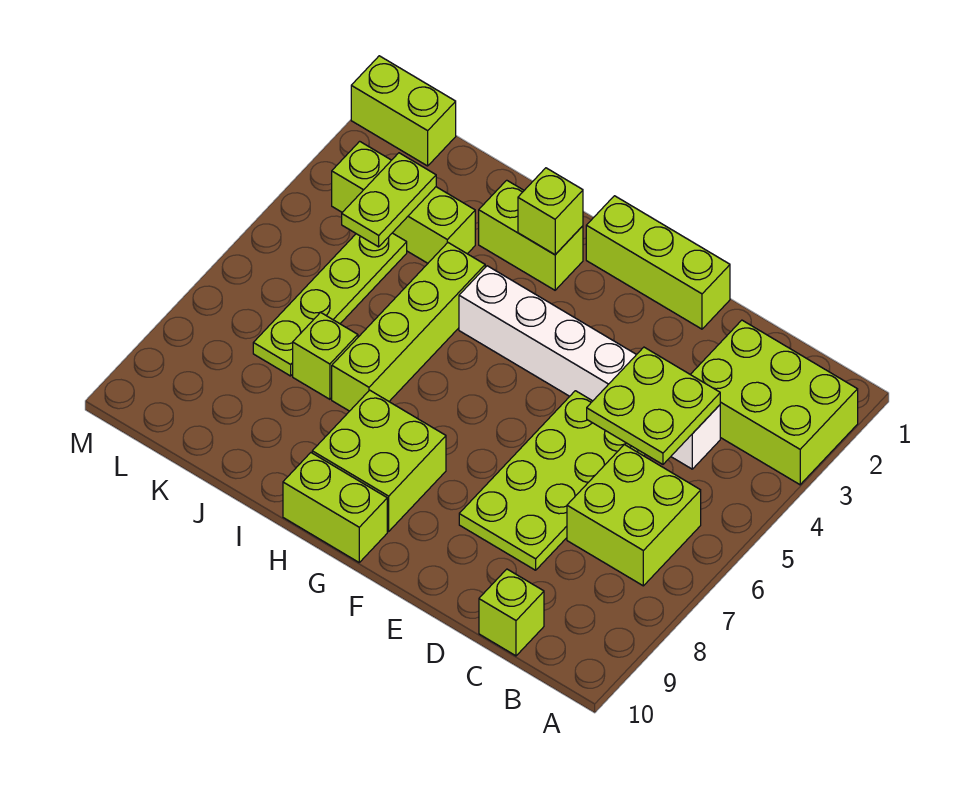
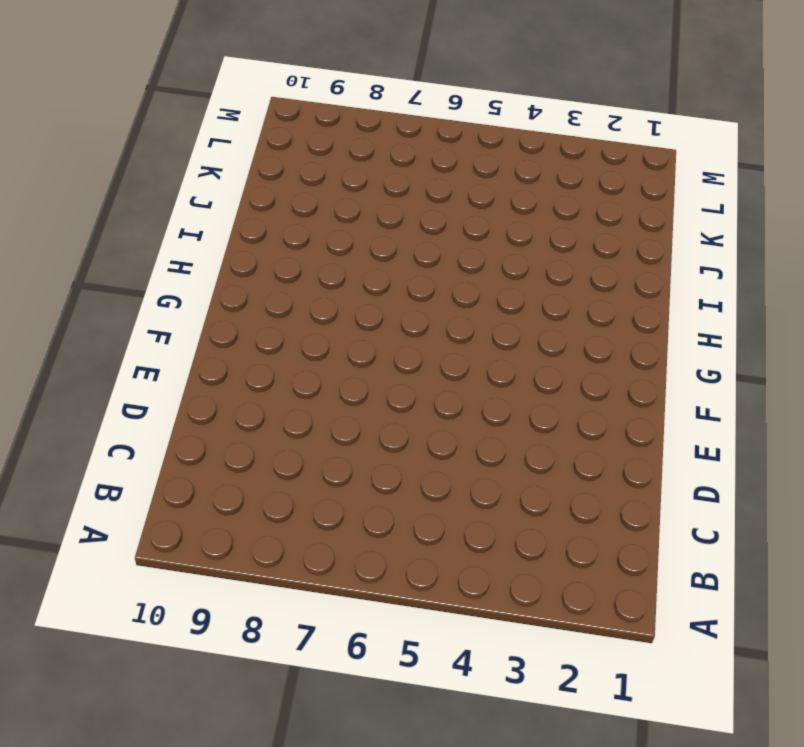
none -> lime brick A2:C3 level 1
none -> lime brick B6:C7 level 1
none -> white brick C4:H4 level 1

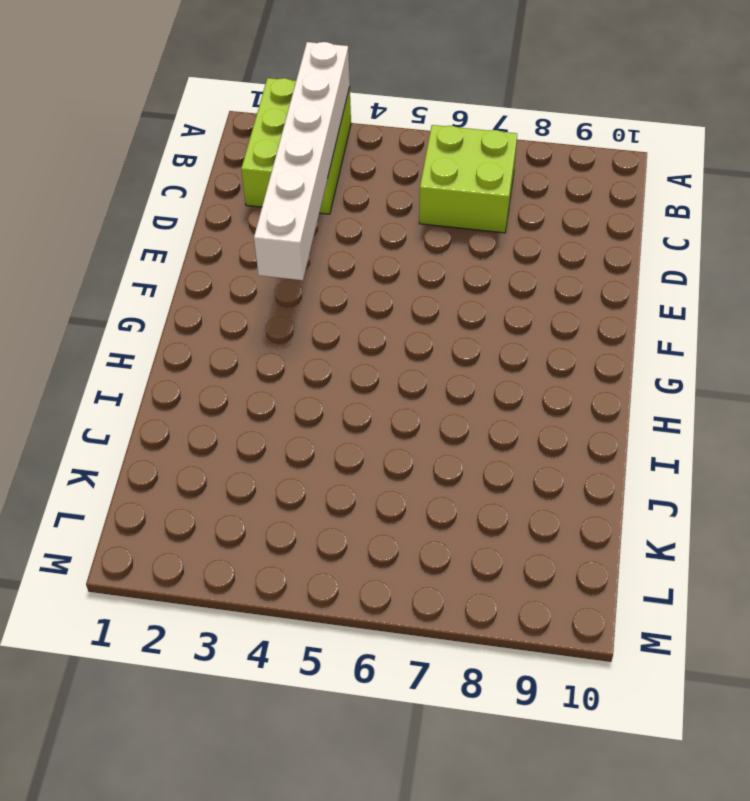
white brick A3:F3 level 2 -> white brick C4:H4 level 1
none -> lime brick C10 level 1
none -> lime plate D5:E8 level 1
none -> lime brick E1:G1 level 1

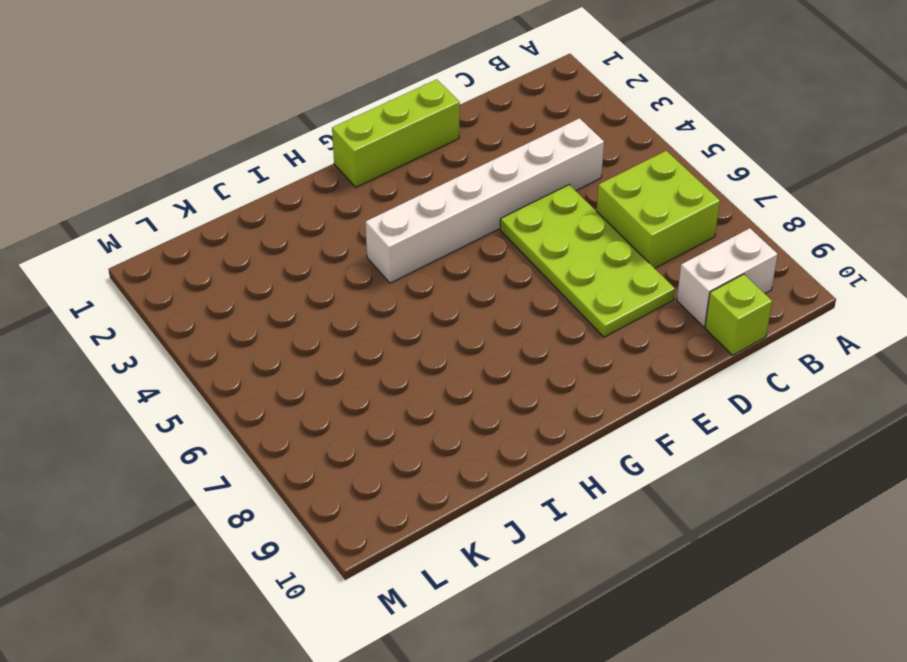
white brick B9:C9 level 1 -> none
none -> lime brick A2:C3 level 1
none -> lime brick G8:H9 level 1
none -> lime brick G10:H10 level 1

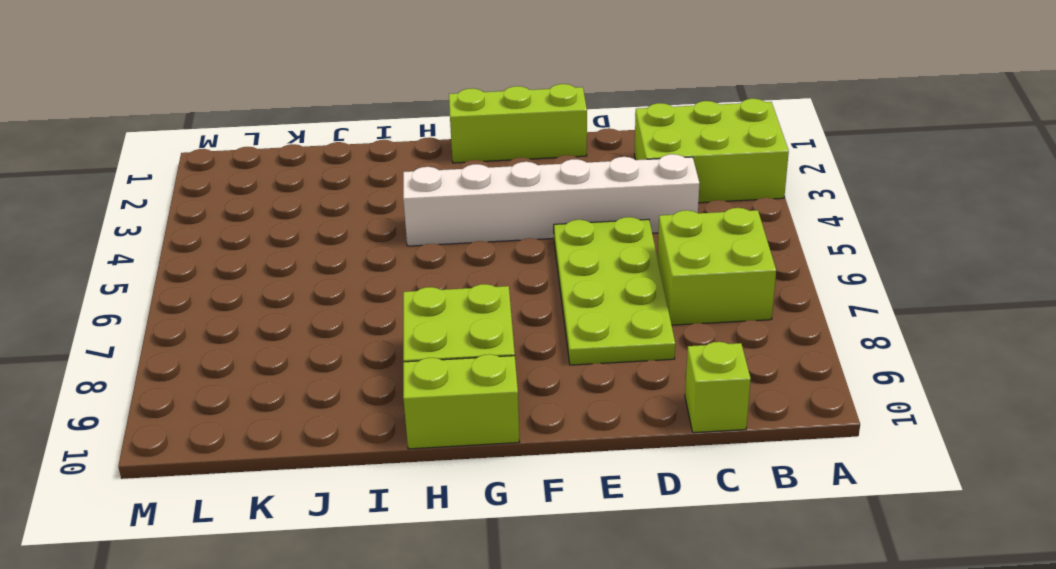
none -> lime brick H2:I2 level 1
none -> lime brick I4:I7 level 1
none -> lime brick J3:L3 level 1

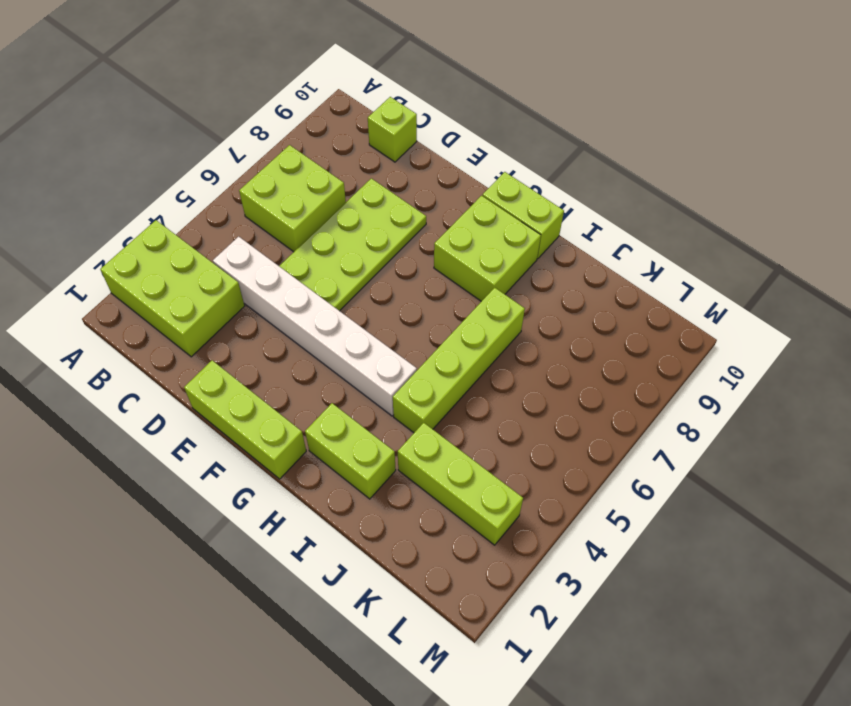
none -> lime brick J7 level 1
none -> lime plate K4:K7 level 1
none -> lime brick L1:M1 level 1

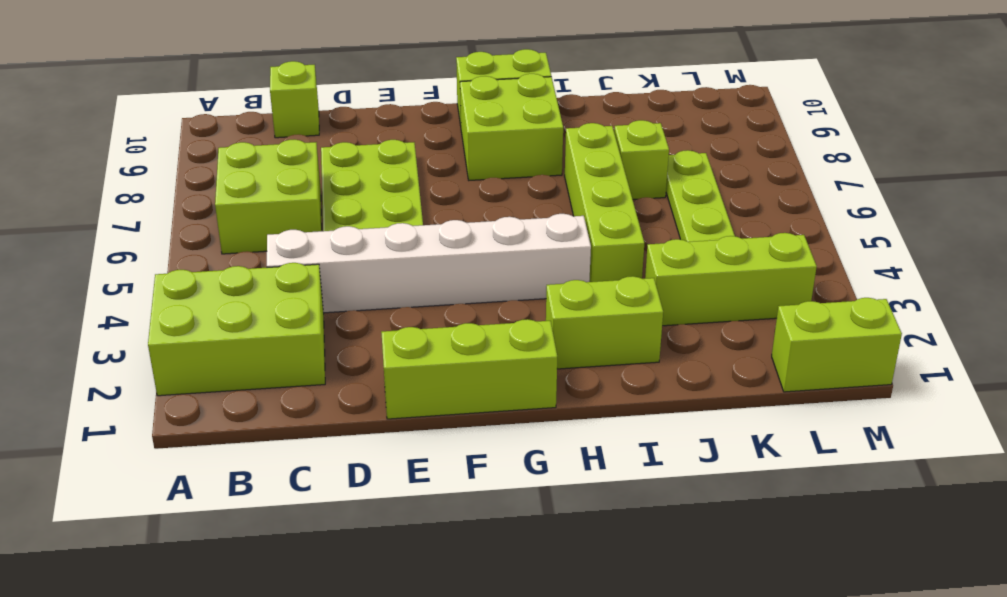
none -> lime plate C4:D5 level 2
none -> lime brick H2 level 2
none -> lime plate K3:K4 level 2

